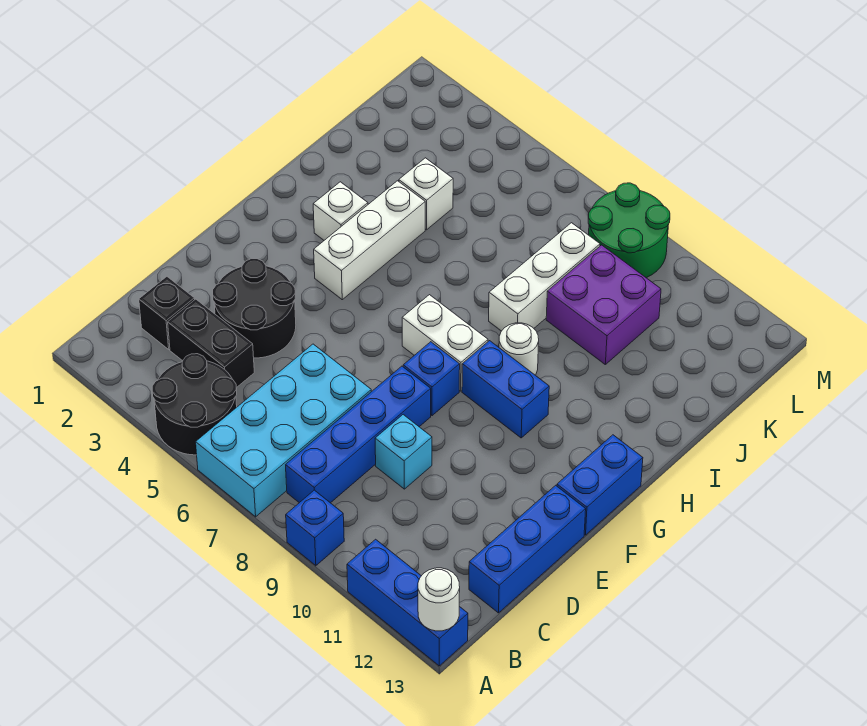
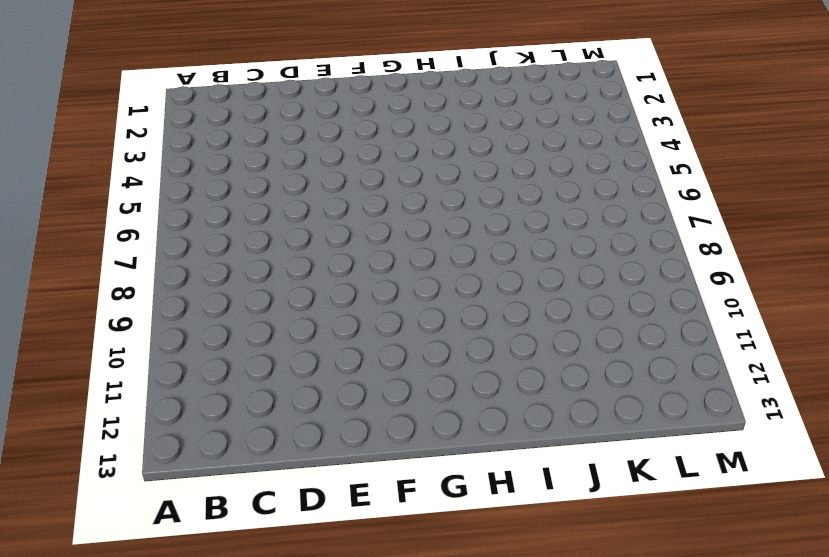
none -> black round brick A4:B5 level 1
none -> cyan brick A6:D7 level 1
none -> blue brick A9 level 1

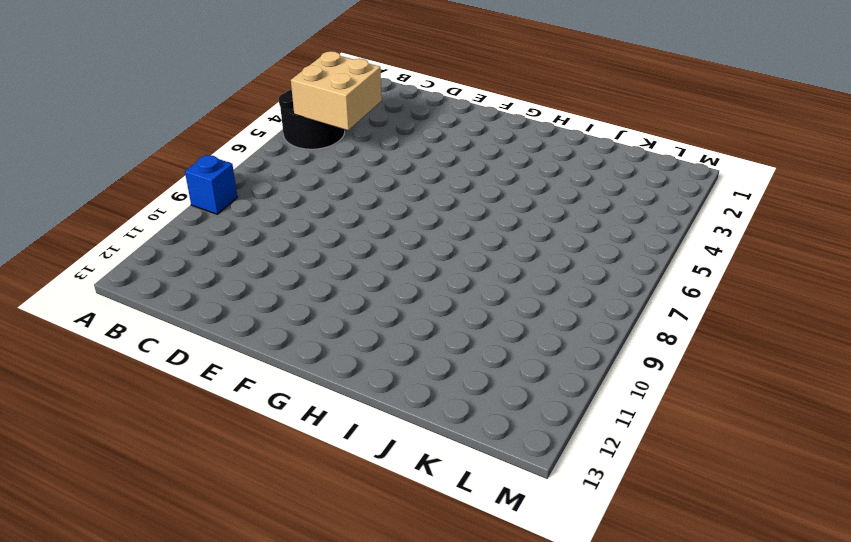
tan brick B4:C5 level 2 -> none
none -> cyan brick A6:D7 level 1
none -> blue brick A11:A13 level 1
none -> blue brick B8:E8 level 1

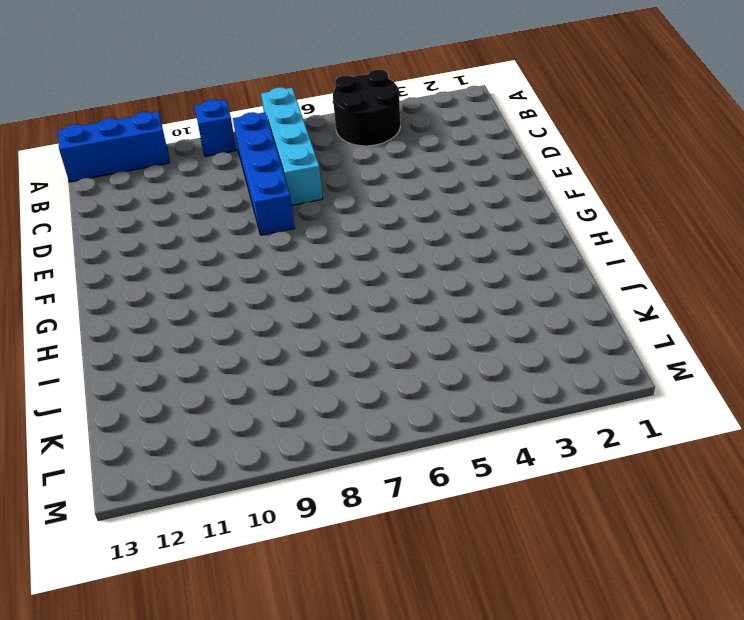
cyan brick A7:D7 level 1 -> cyan brick A6:D7 level 1
none -> black brick C2 level 1
none -> black brick C3:C4 level 1
none -> blue brick C13:E13 level 1

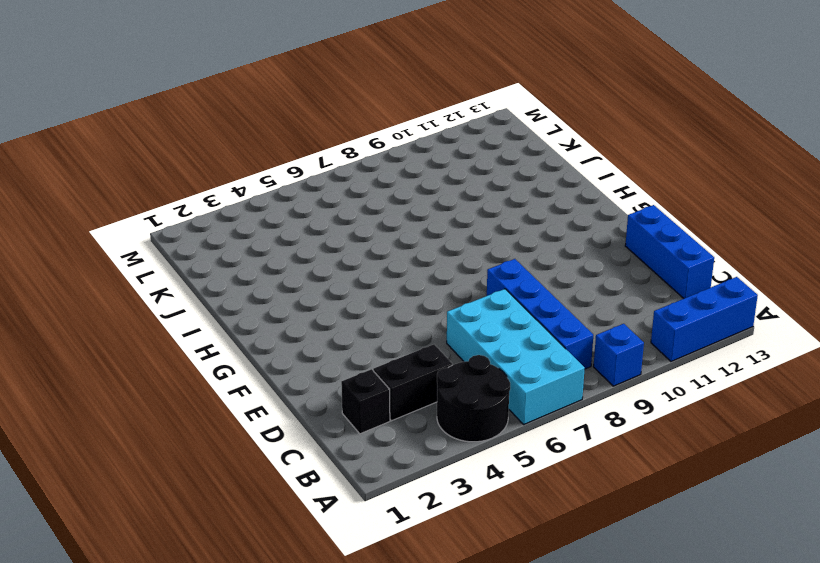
none -> black round brick D3:E4 level 1
none -> cyan brick D9 level 1
none -> blue brick F8 level 1

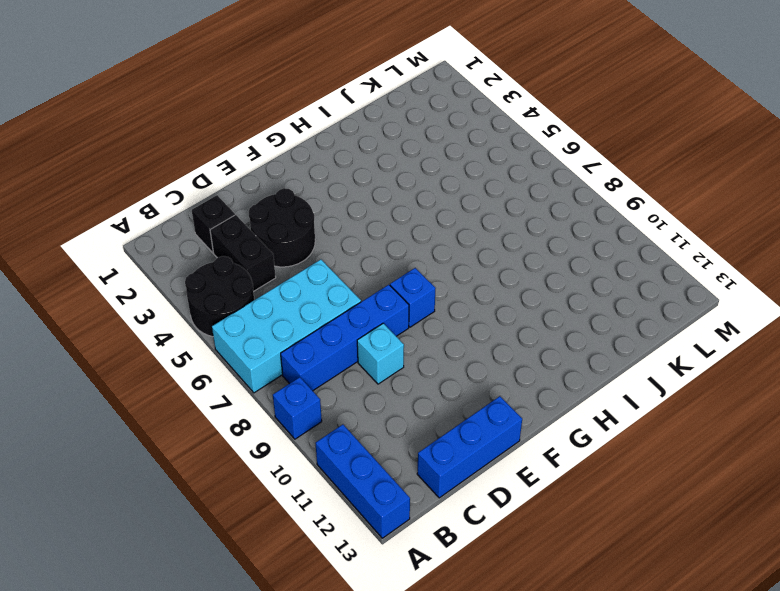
none -> blue brick F13:G13 level 1
none -> white brick G4:I4 level 1
none -> white brick G7:G8 level 1

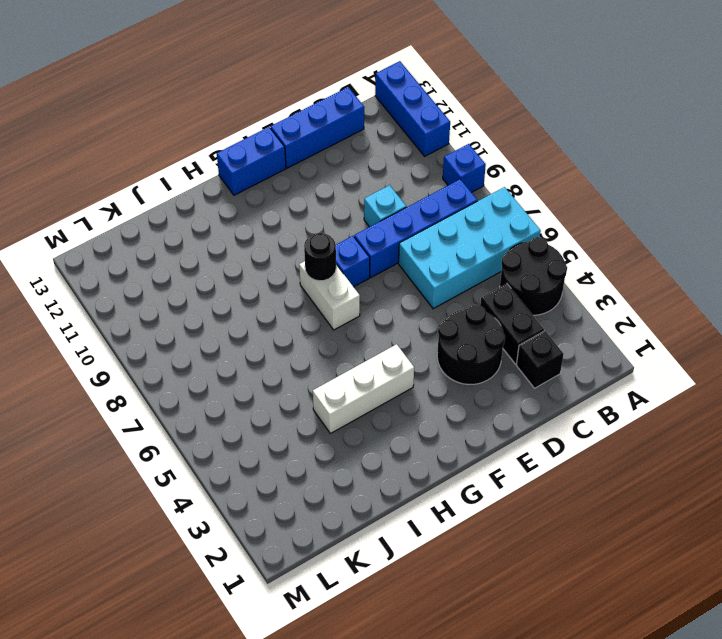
black round brick G8 level 2 -> none
none -> blue brick G9:G10 level 1
none -> white brick H3 level 1
none -> white round brick H9 level 1

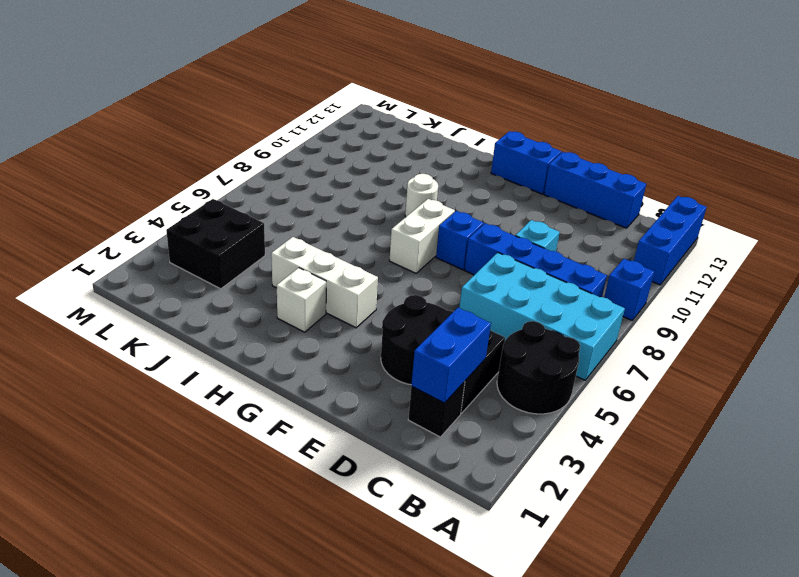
blue brick C2:C3 level 2 -> blue brick G9:G10 level 1
black brick K3:L4 level 1 -> none
none -> white brick I8:K8 level 1
none -> white brick J4 level 1
none -> purple brick J9:K10 level 1

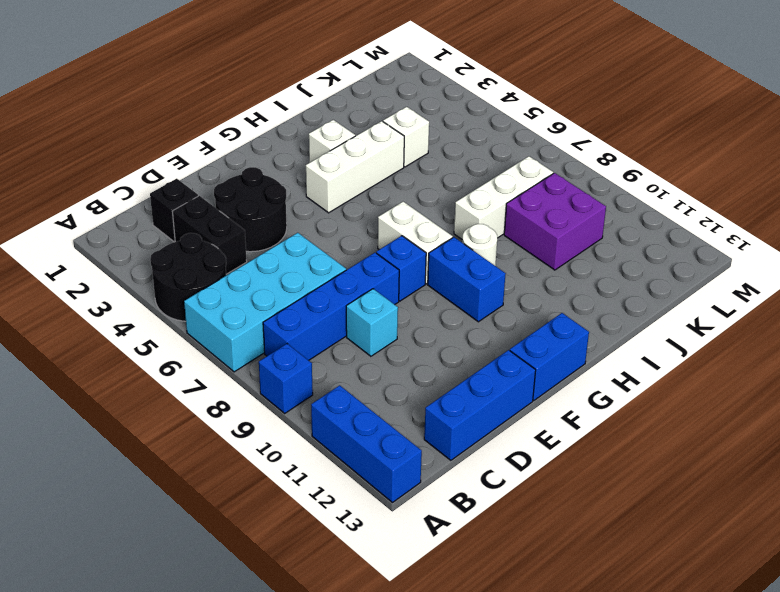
none -> green round brick L8:M9 level 1
none -> white round brick A13 level 2

